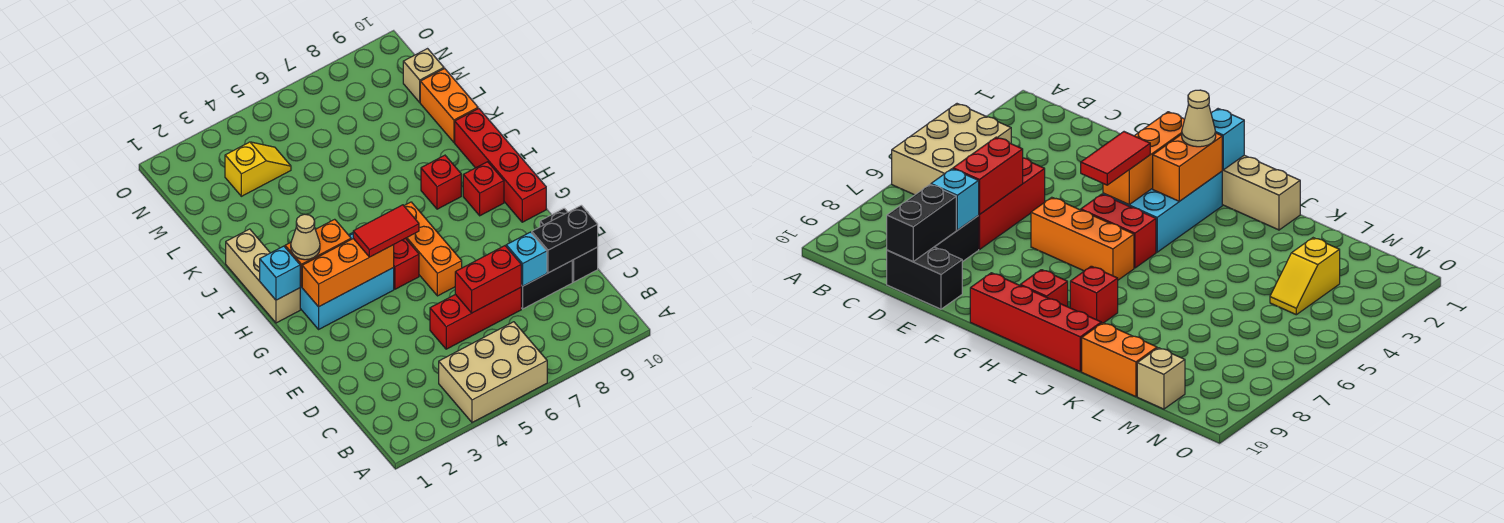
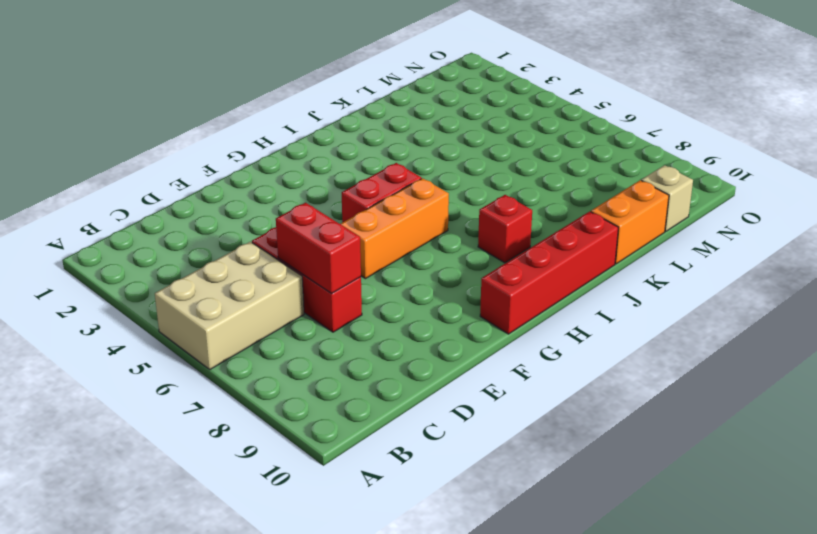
tan brick A5:C6 level 1 -> tan brick A4:B6 level 1
none -> black brick D8:D9 level 1
none -> black brick D10:E10 level 1
none -> cyan brick G2:H4 level 1

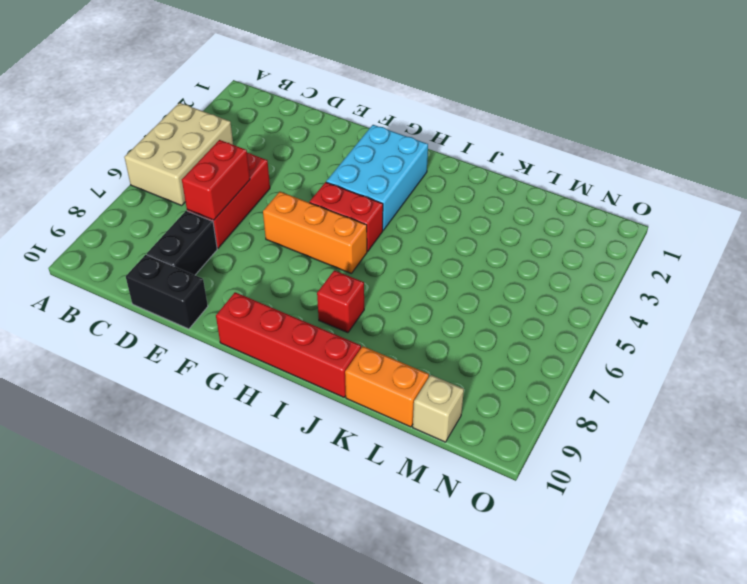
none -> tan brick H1:J1 level 1
none -> red brick H9 level 1
none -> yellow slope M3:M4 level 1 top 3

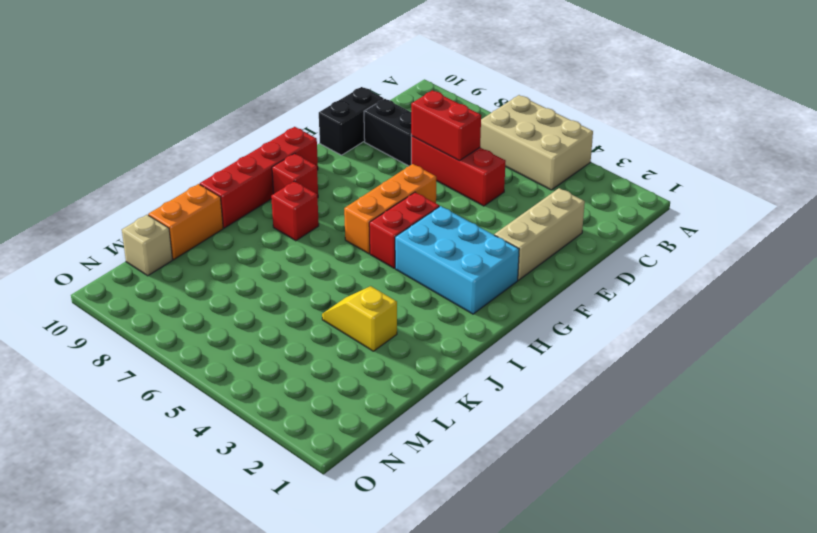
tan brick D2:F2 level 1 -> tan brick H1:J1 level 1
yellow slope K3:K4 level 1 top 3 -> yellow slope M3:M4 level 1 top 3
none -> cyan brick D8 level 2
none -> black brick D9:D10 level 2
none -> orange brick G2:G4 level 2

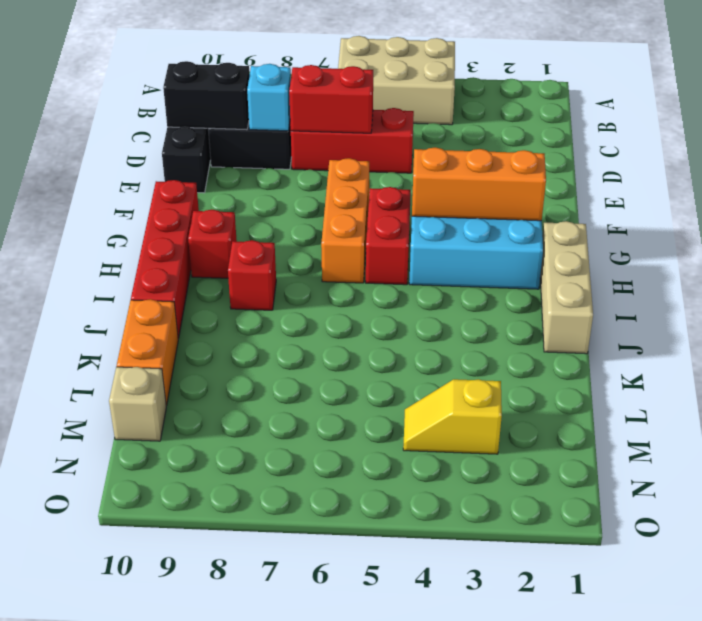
none -> cyan brick H1 level 2
none -> orange brick H2:H3 level 2
none -> red tile G4:G5 level 3

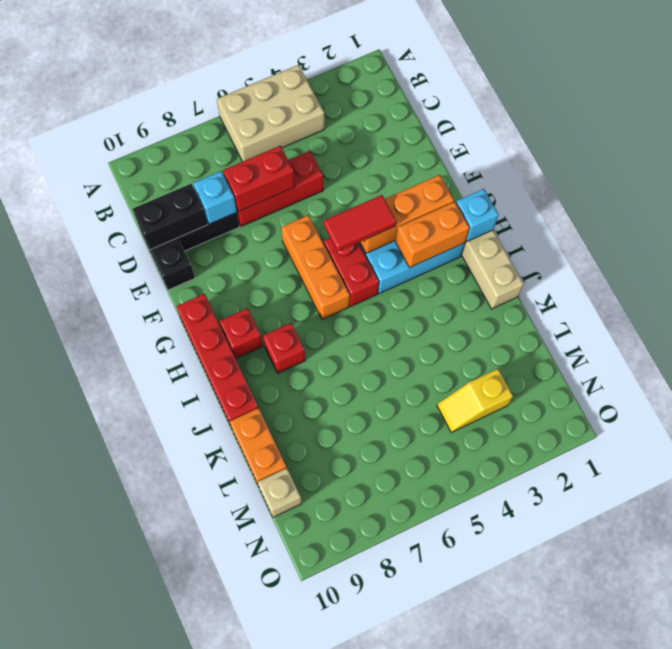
none -> tan cone H2 level 3

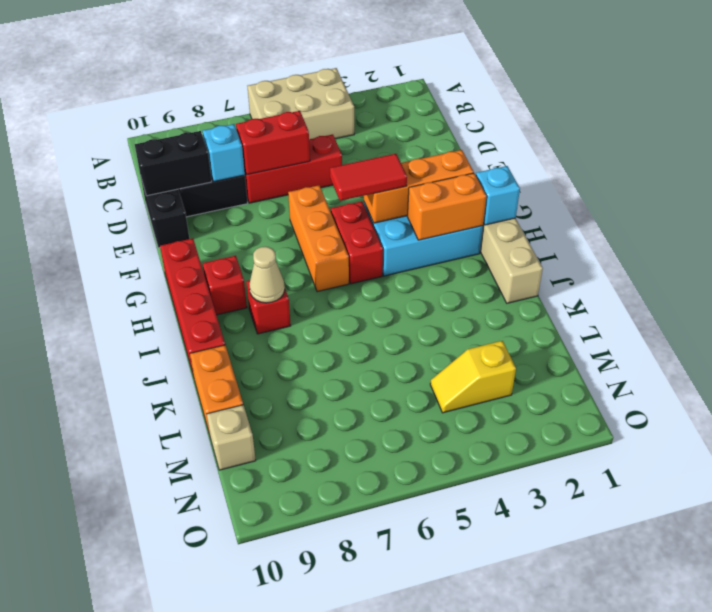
tan cone I8 level 2 -> tan cone H2 level 3

